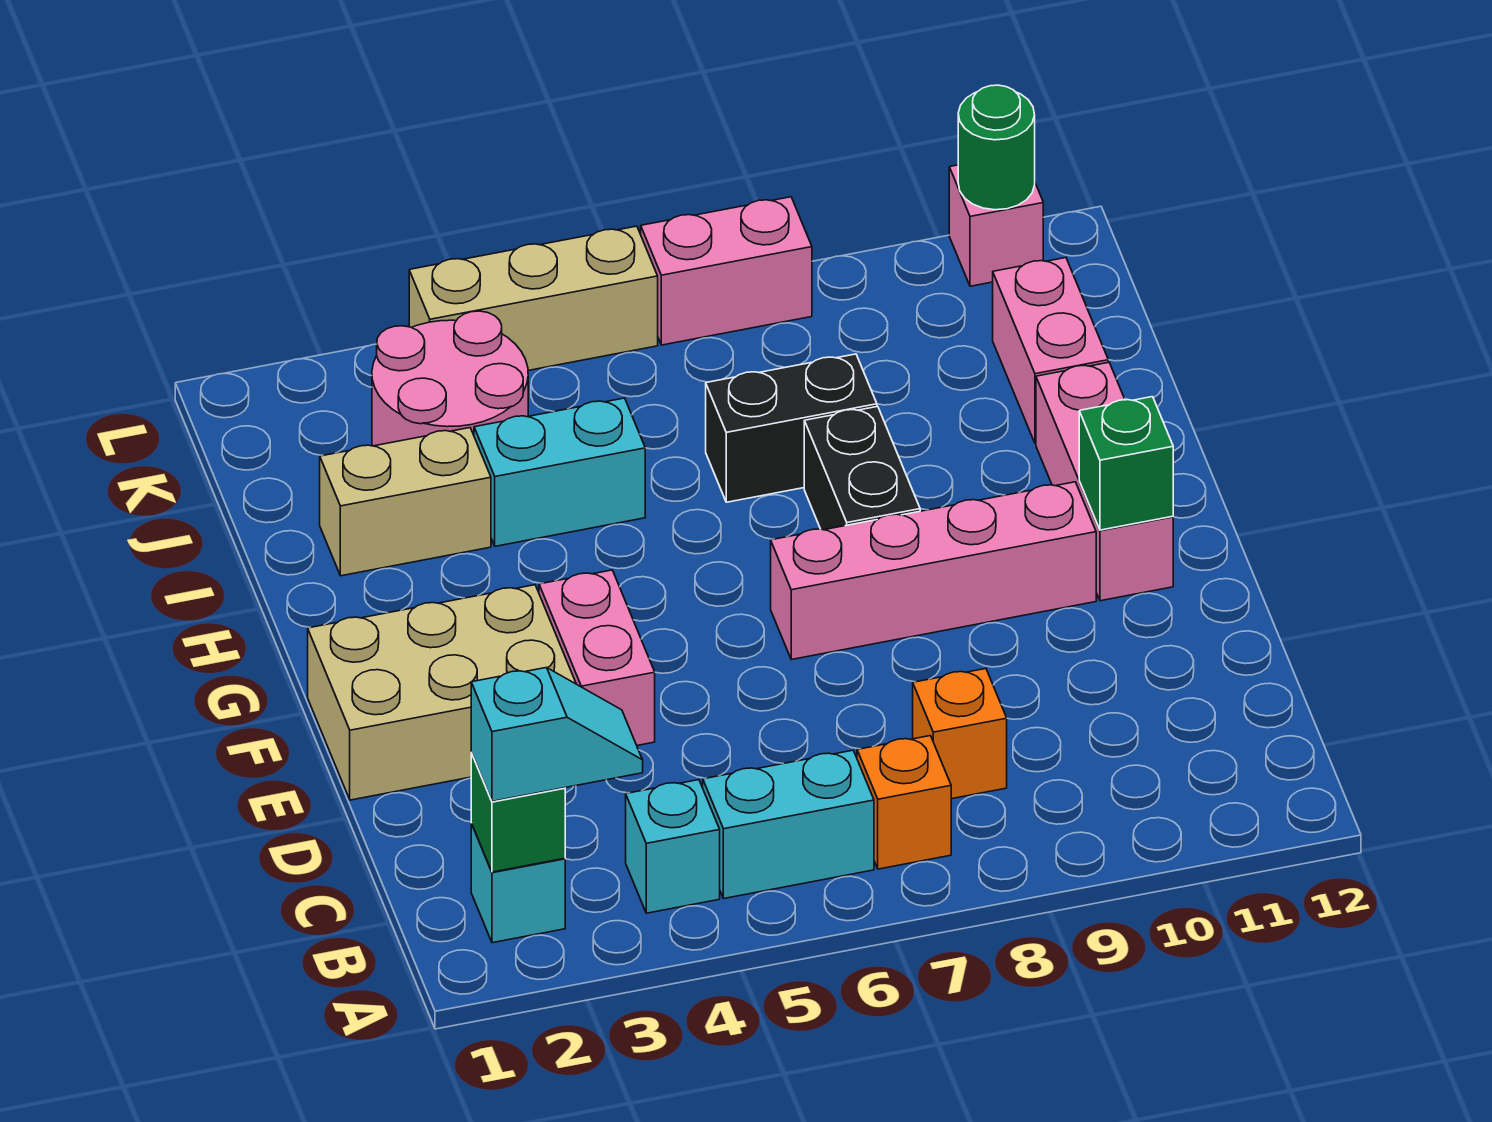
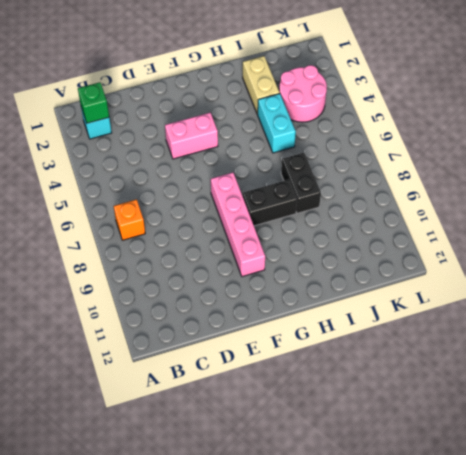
none -> cyan brick B4 level 1
none -> cyan brick B5:B6 level 1
none -> orange brick C8 level 1

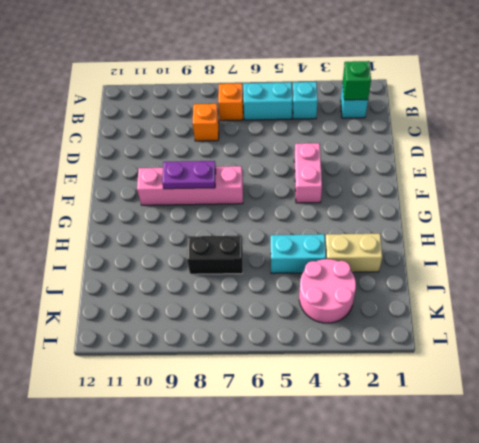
purple plate F8:F9 level 2 -> none
none -> tan brick E1:F3 level 1
none -> pink brick F11:H11 level 1
none -> black brick G8:H8 level 1

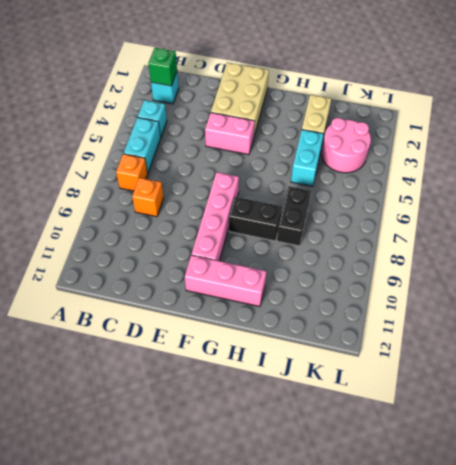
none -> pink brick I11:J11 level 1
none -> tan brick L4:L6 level 1
none -> pink brick L7:L8 level 1

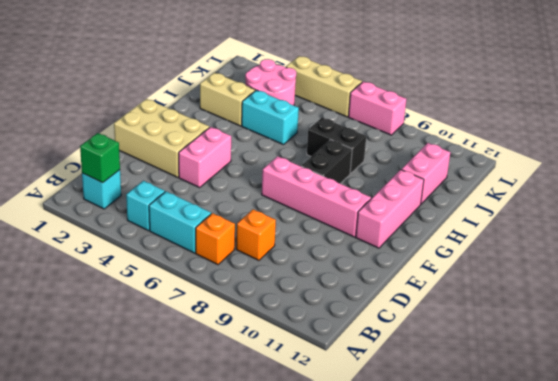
none -> pink brick L11 level 1
none -> green brick F11 level 2
none -> green round brick L11 level 2

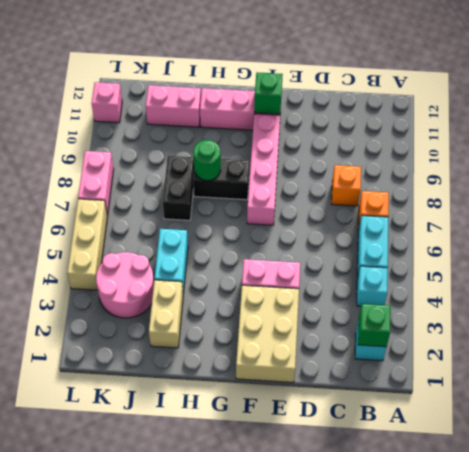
green round brick H8 level 2 -> green round brick L11 level 2
none -> cyan slope B2:B3 level 3 top 2

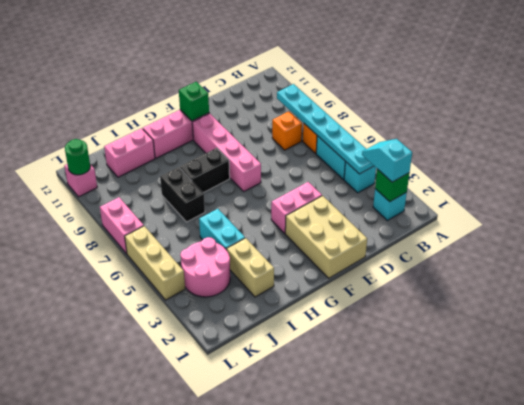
cyan plate B4:B9 level 2 -> none

